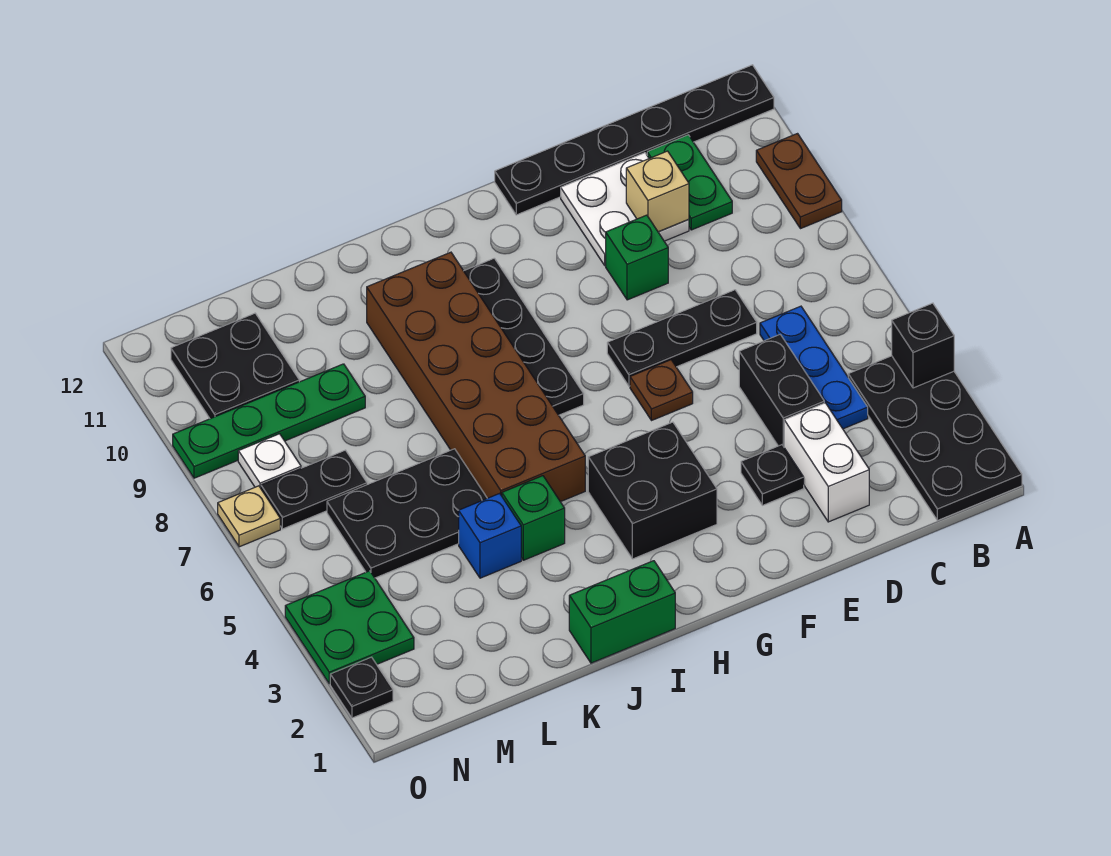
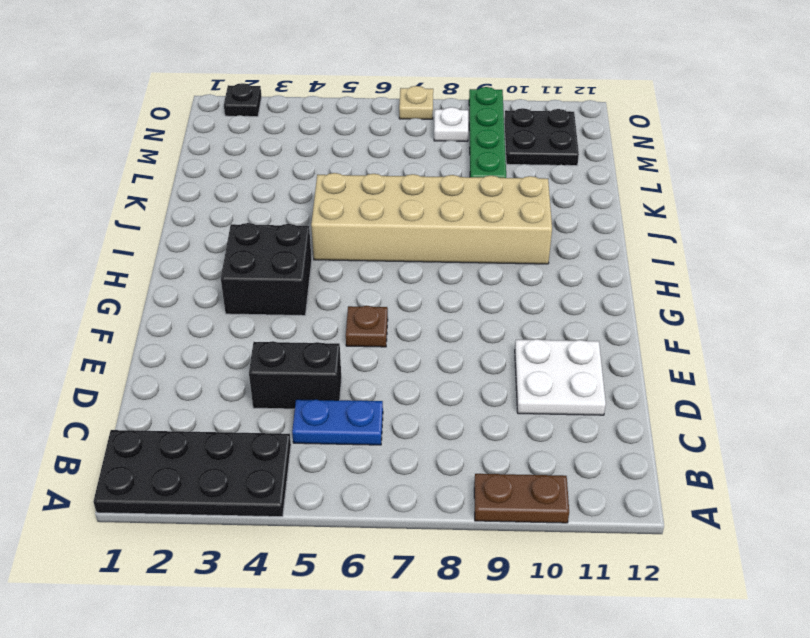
blue plate C5:C6 level 1 -> blue plate C4:C6 level 1
tan brick I5:J10 level 1 -> brown brick I5:J10 level 1
none -> black plate A12:F12 level 1
none -> green plate C10:C11 level 1
none -> white brick D2:D3 level 1

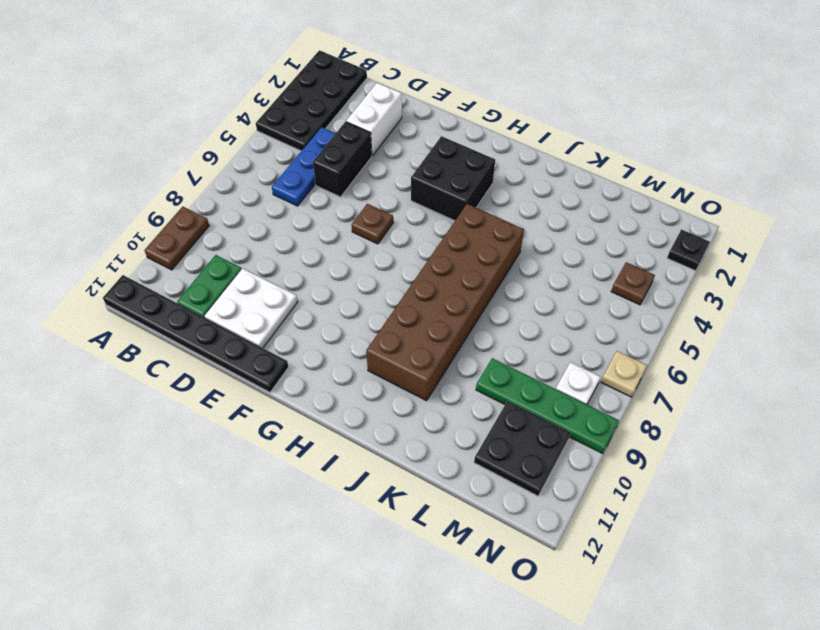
brown plate N4 level 1 -> green plate N3:O4 level 1
none -> black plate D7:F7 level 1
none -> black plate E3 level 1
none -> green brick E9 level 1

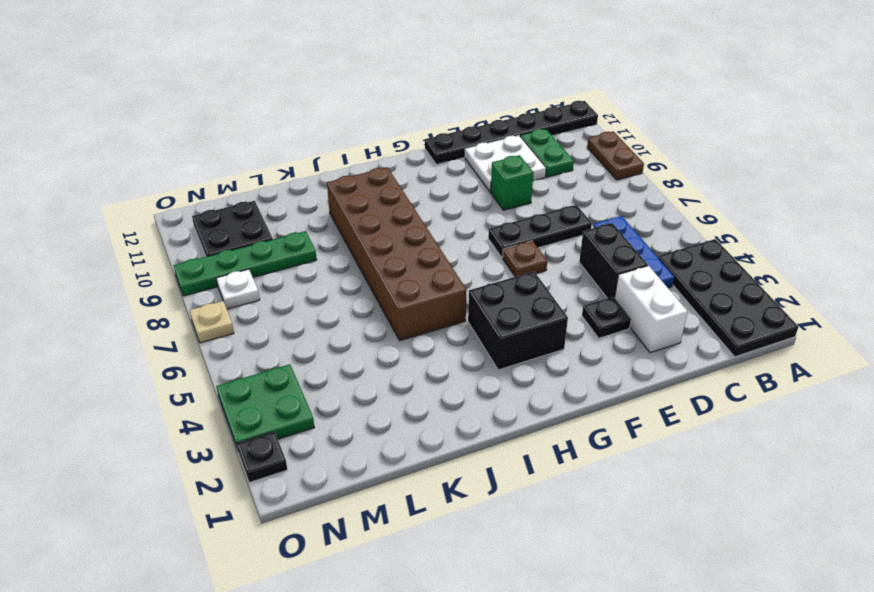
none -> black plate H7:H10 level 1
none -> green brick I1:J1 level 1
none -> green brick J4 level 1

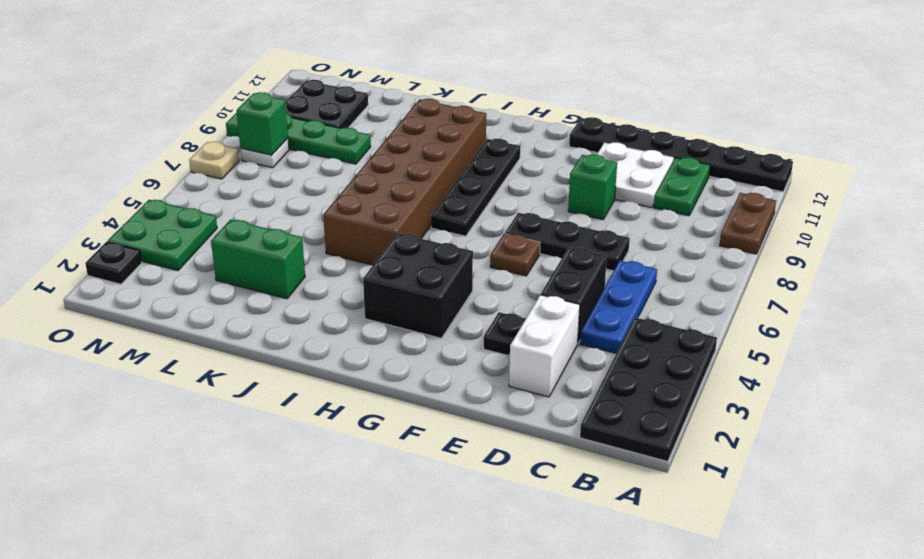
green brick K3:L3 level 1 -> green brick I1:J1 level 1
green brick N8 level 2 -> green brick J4 level 1
none -> blue brick K4 level 1
none -> black plate K5:M6 level 1
none -> black plate M7:N7 level 1

